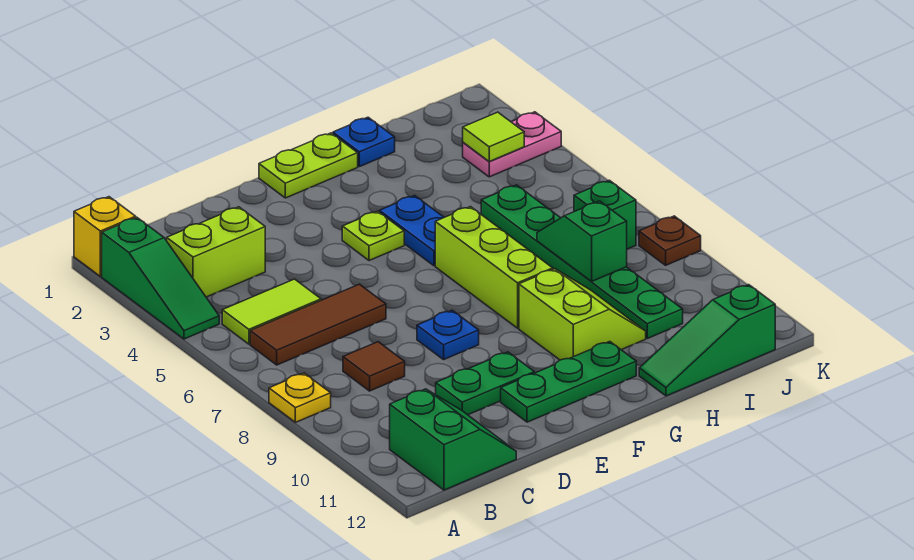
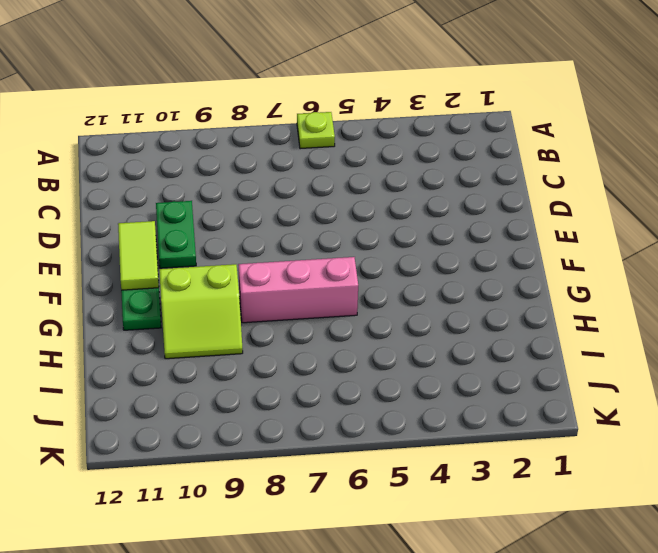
lime plate A6 level 1 -> lime plate F4 level 1
lime tile E11:F11 level 2 -> lime tile B5:C5 level 1
pink brick G6:G8 level 1 -> lime brick G6:G8 level 1
none -> yellow brick A1 level 1
none -> green slope A2:A4 level 1 top 2
none -> yellow plate A8 level 1

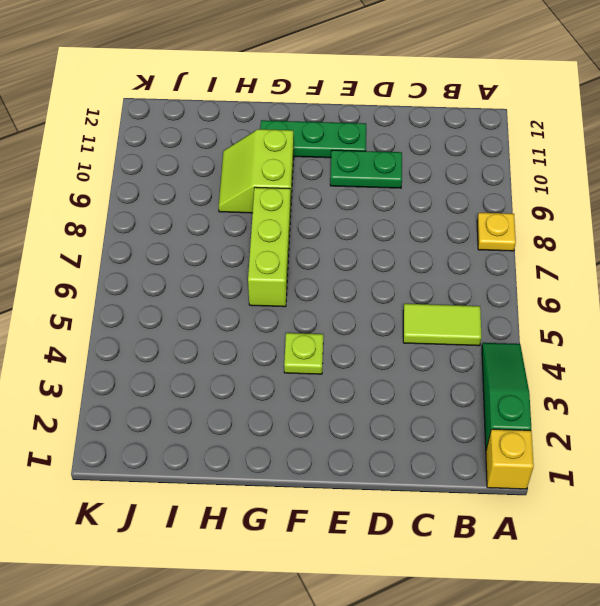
none -> lime brick B3:C3 level 1
none -> brown tile B6:D6 level 1
none -> green slope B11:C12 level 1 top B

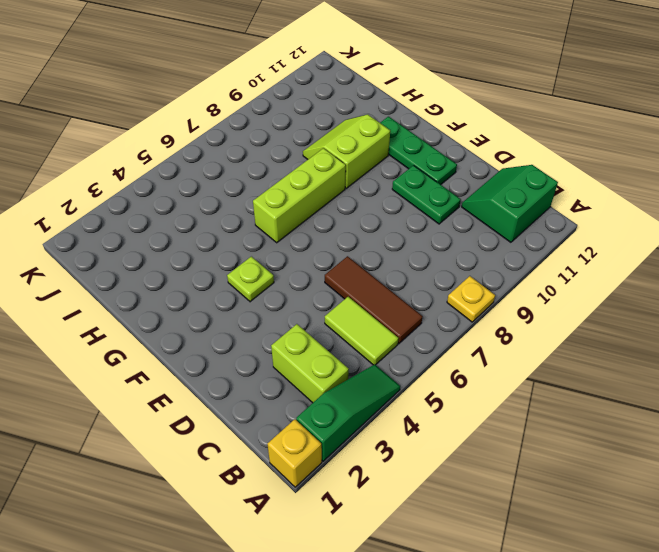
none -> brown tile C8 level 1
none -> blue plate E8 level 1
none -> lime plate F1:G1 level 1

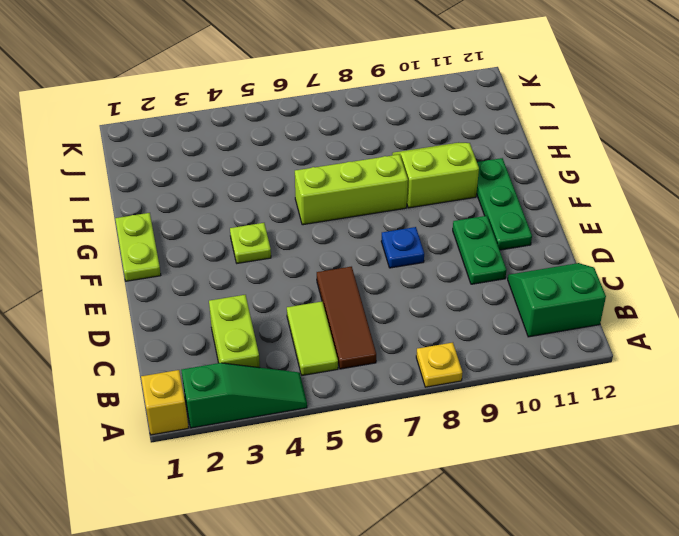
none -> brown tile C8 level 1
none -> blue plate G4:G5 level 1
none -> blue plate H1 level 1

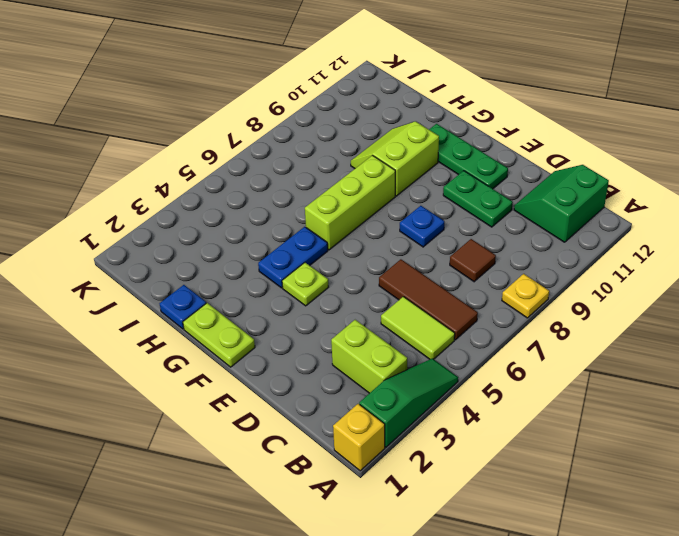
none -> green slope H12:J12 level 1 top J
none -> green plate I5:I10 level 1
none -> pink plate J3:K3 level 1

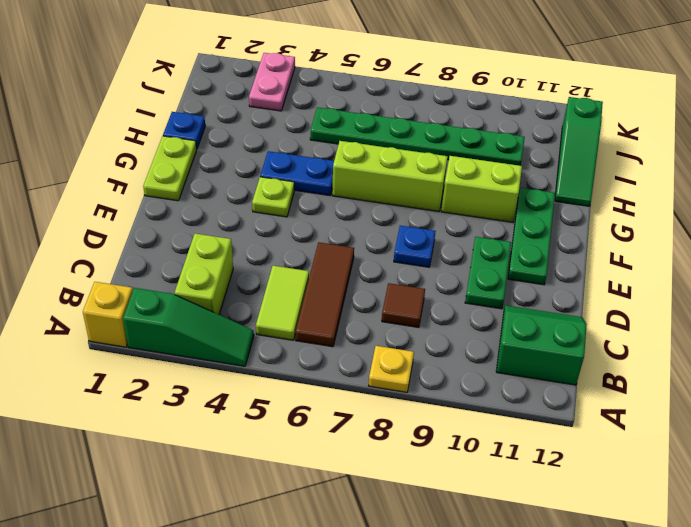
none -> green brick J7 level 1
none -> brown plate K8 level 1
none -> green slope I7:I8 level 2 top 8

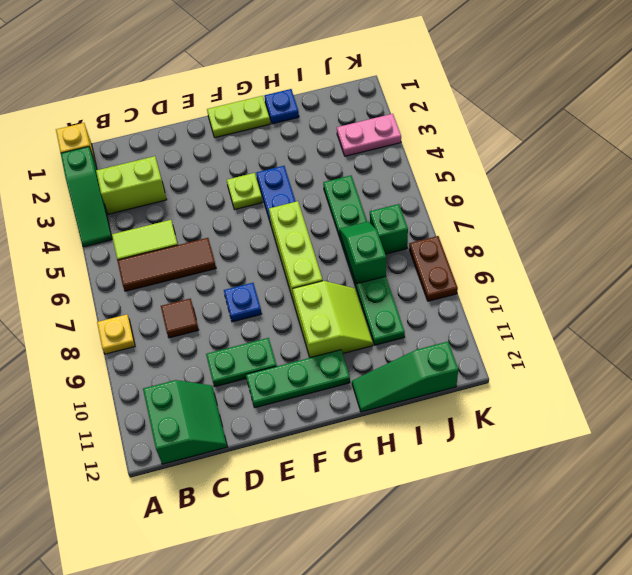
brown plate K8:K9 level 1 -> brown plate K8 level 1
none -> lime tile J3 level 2

